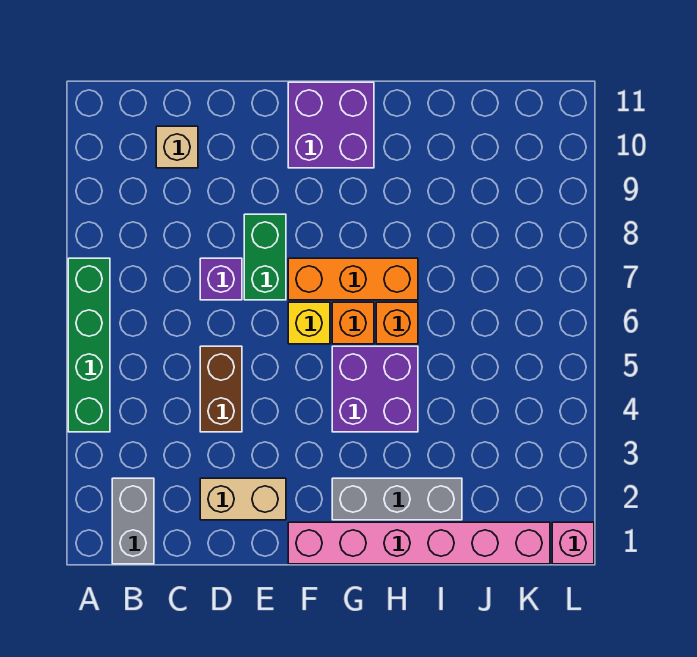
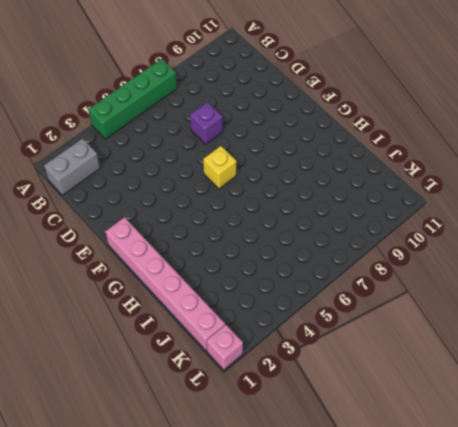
none -> tan brick C10 level 1
none -> tan brick D2:E2 level 1
none -> brown brick D4:D5 level 1

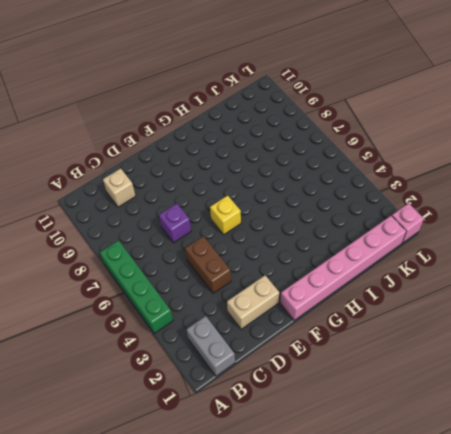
none -> green brick E7:E8 level 1
none -> orange brick F7:H7 level 1
none -> purple brick F10:G11 level 1

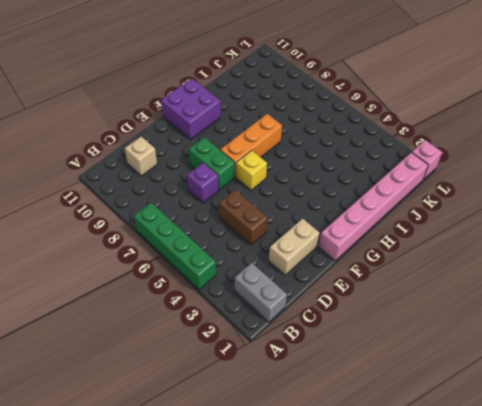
none -> grey brick G2:I2 level 1
none -> purple brick G4:H5 level 1
none -> orange brick G6 level 1

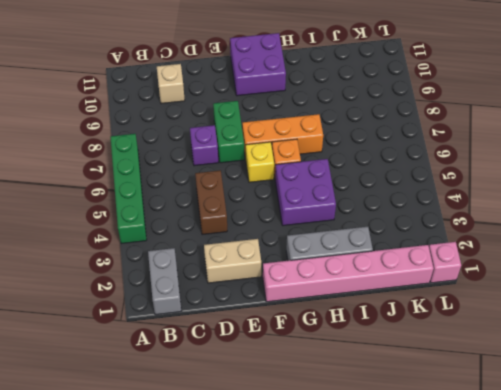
none -> orange brick H6 level 1

